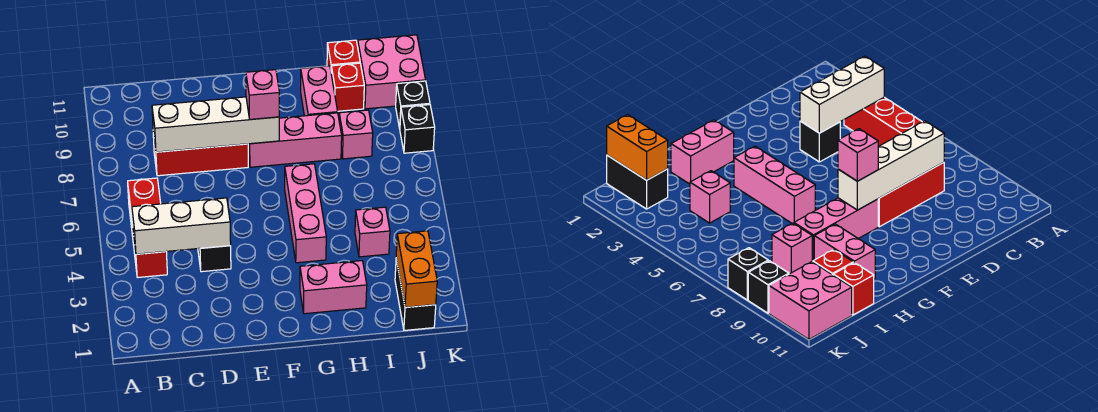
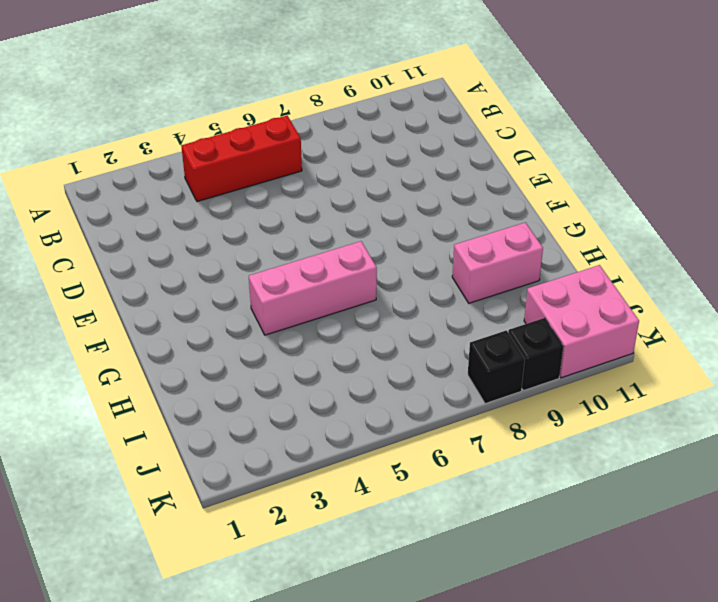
none -> red brick C8:E8 level 1
none -> black brick D4 level 1
none -> pink brick F8:H8 level 1

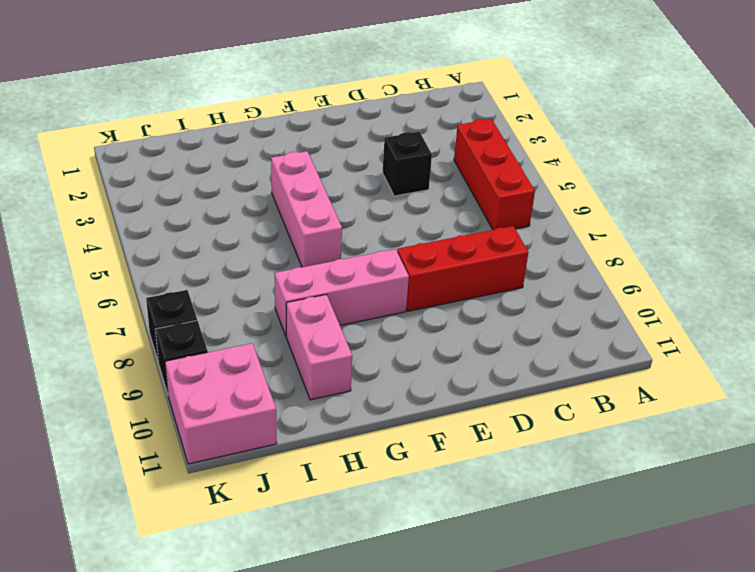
none -> pink brick G2:H2 level 1
none -> pink brick I4 level 1
none -> pink brick I8 level 1

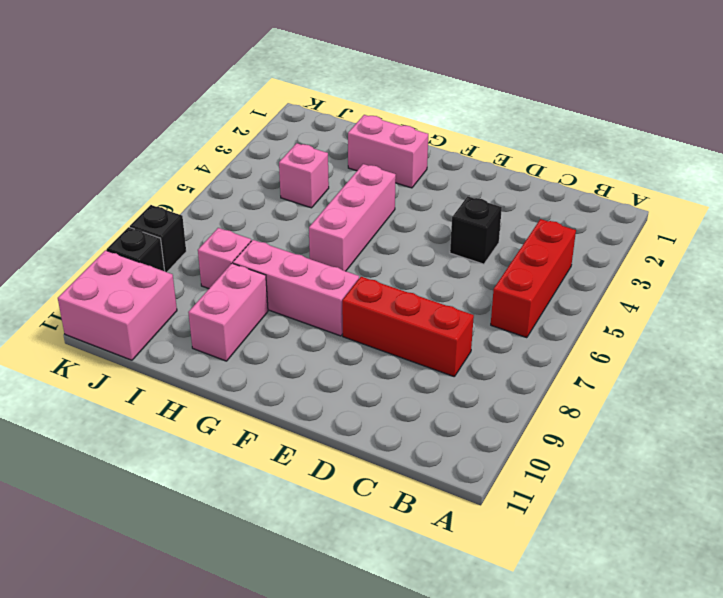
none -> red brick I10 level 1
none -> red brick I11 level 1
none -> black brick J1:J2 level 1

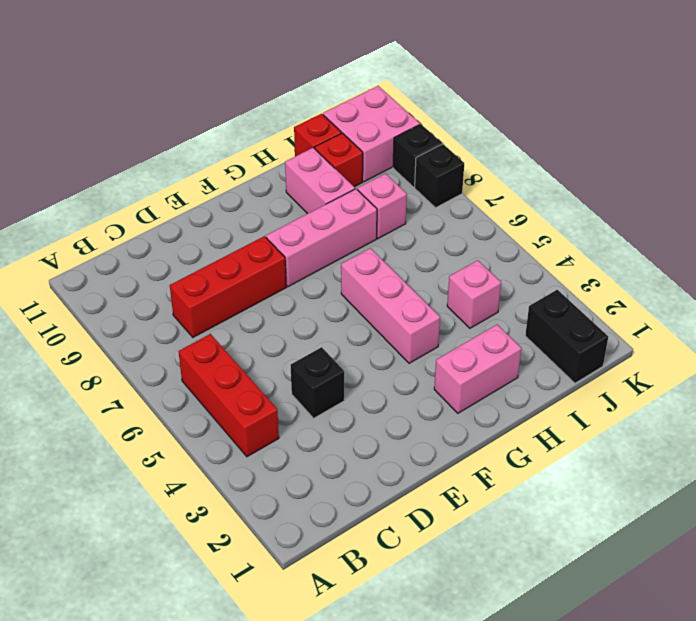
none -> white brick B4:D4 level 2
none -> white brick C8:F8 level 2
none -> orange brick J1:J2 level 2

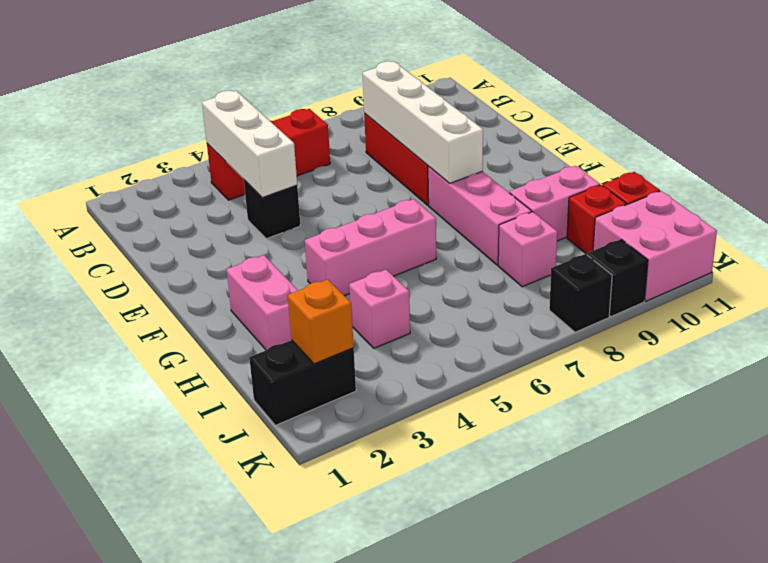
orange brick J2 level 2 -> orange brick J1:J2 level 2
none -> pink brick F8 level 3

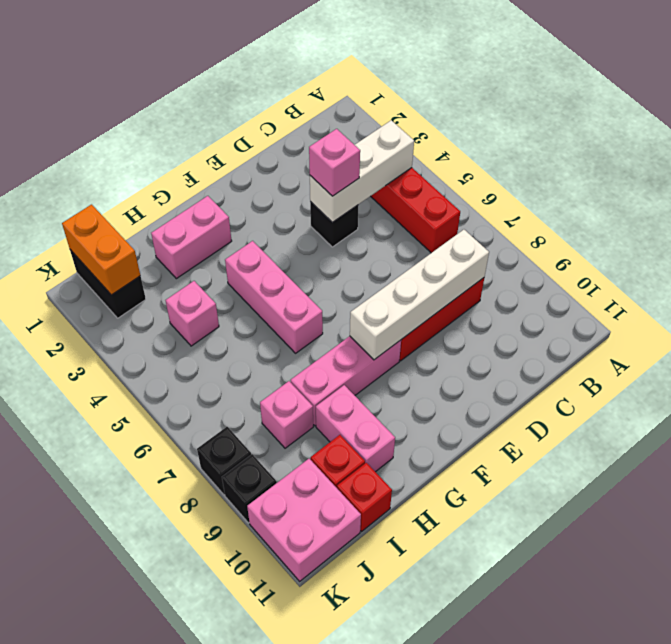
pink brick D4 level 3 -> pink brick F8 level 3

